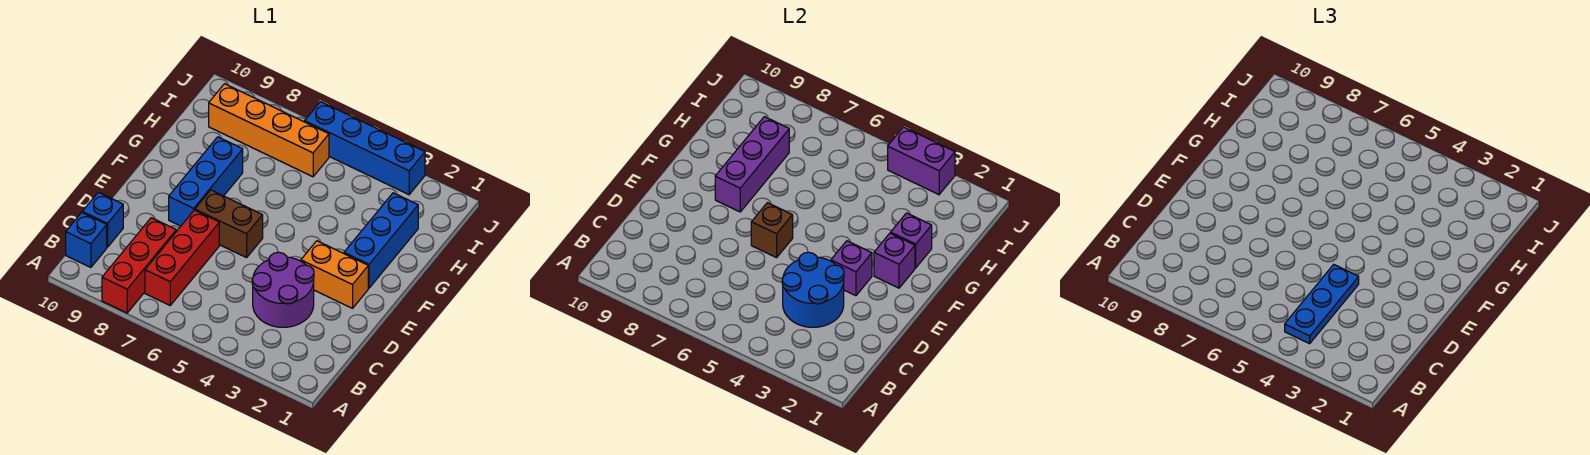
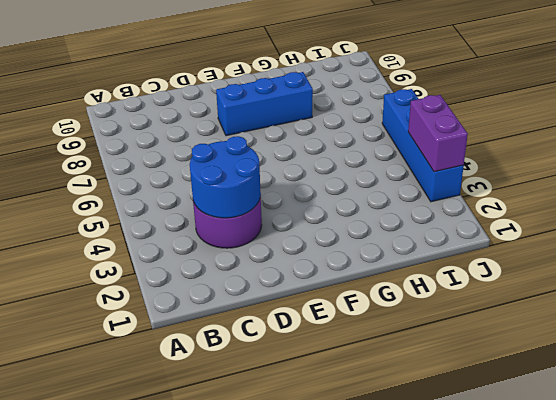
none -> red brick A8:C8 level 1
none -> red brick B7:D7 level 1
none -> blue brick B10 level 1

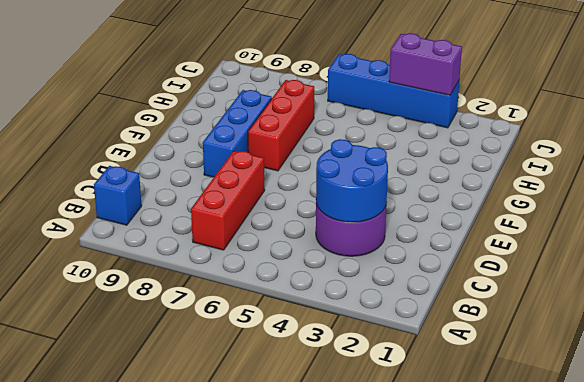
red brick F7:H7 level 1 -> red brick A8:C8 level 1
none -> blue brick C10 level 1
none -> orange brick E2:E3 level 1
none -> brown brick E6:E7 level 1

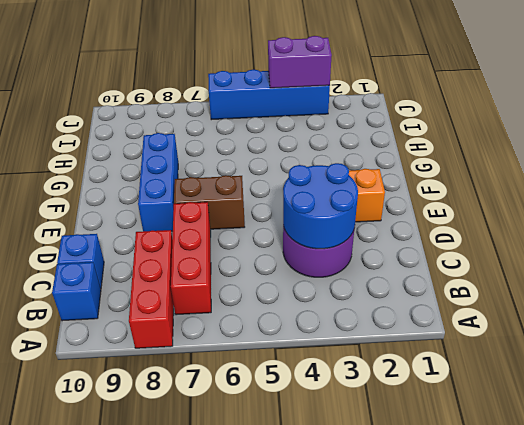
none -> blue brick F2:H2 level 1
none -> orange brick I6:I9 level 1
none -> purple brick E3 level 2

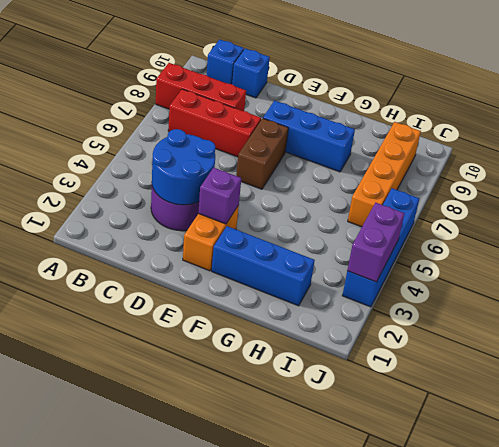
none -> brown brick E6 level 2
none -> purple brick F2 level 2
none -> purple brick F8:H8 level 2

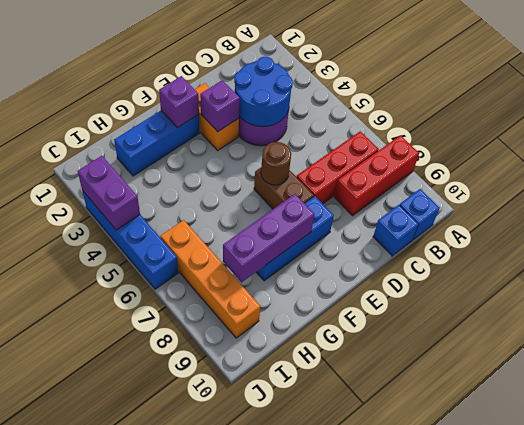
brown round brick E6 level 2 -> brown brick E6 level 2
none -> purple brick G2 level 2
none -> blue plate B4:D4 level 3

